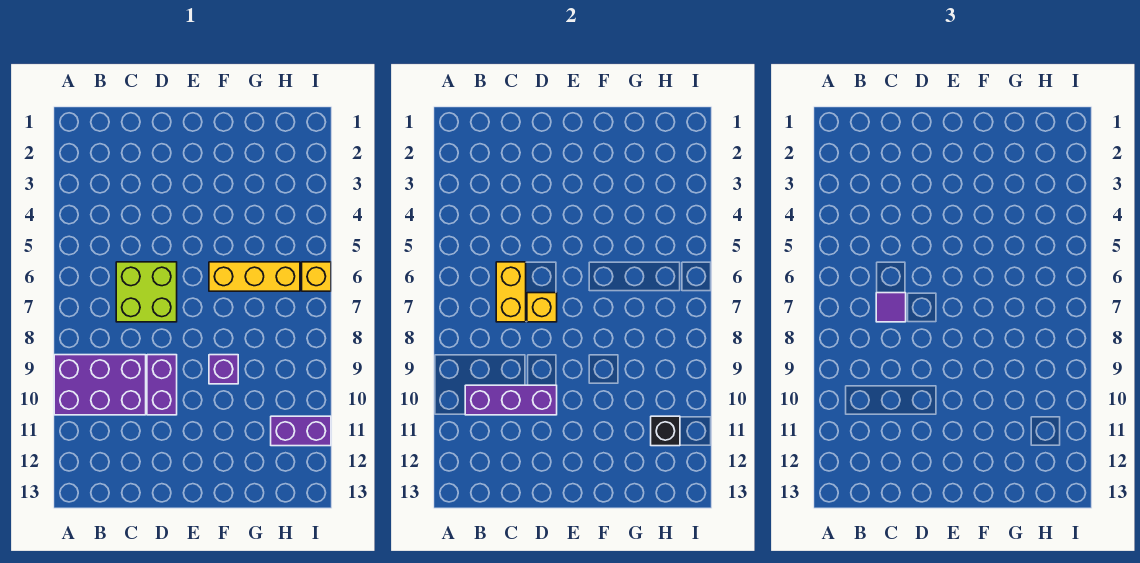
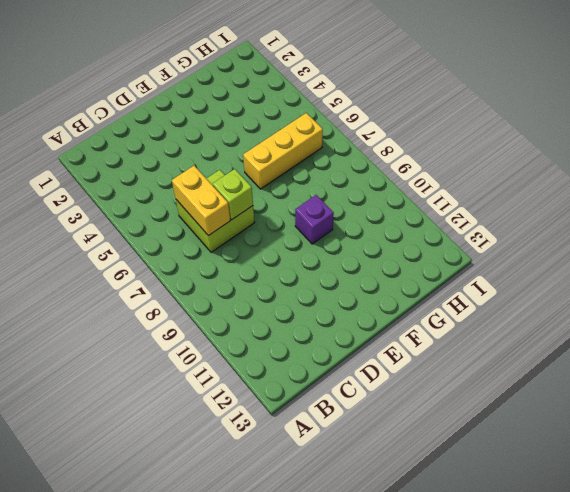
lime brick D7 level 2 -> yellow brick D7 level 2
none -> purple brick A9:C10 level 1
none -> purple brick D9:D10 level 1
none -> purple brick H11:I11 level 1

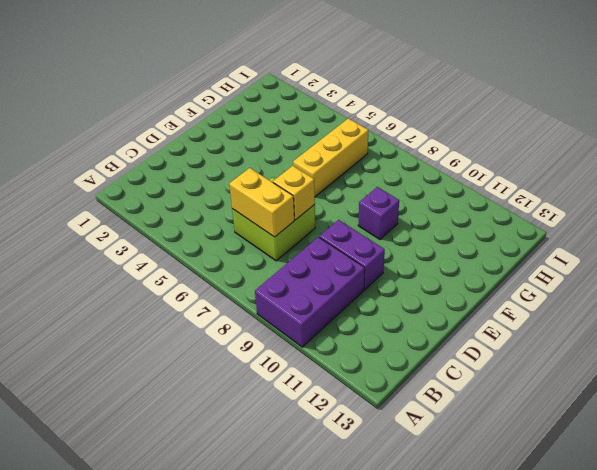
none -> purple brick H11:I11 level 1
none -> yellow brick I6 level 1
none -> purple brick B10:D10 level 2

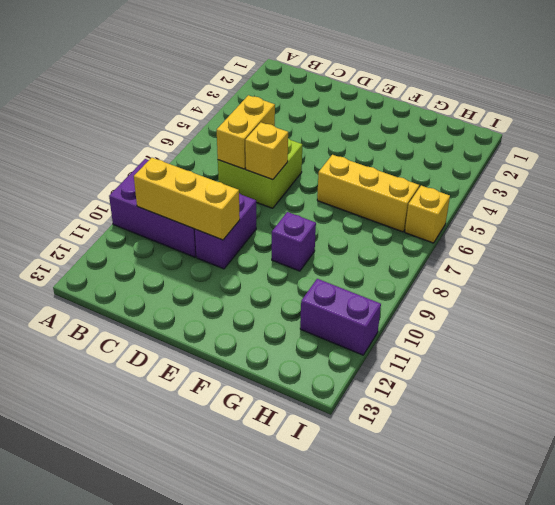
yellow brick B10:D10 level 2 -> purple brick B10:D10 level 2
none -> black brick H11 level 2
none -> purple tile C7 level 3

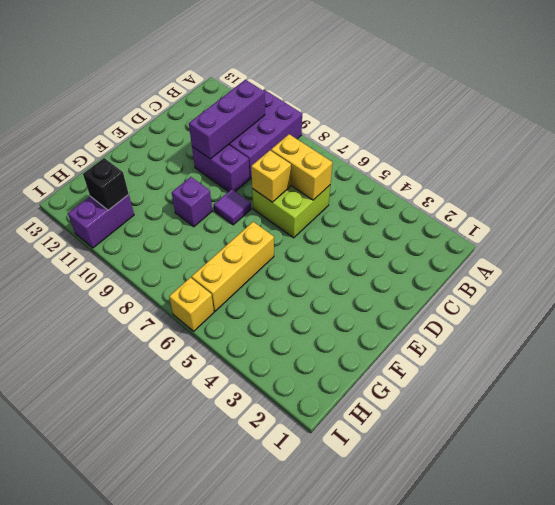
purple tile E8 level 1 -> purple tile C7 level 3

